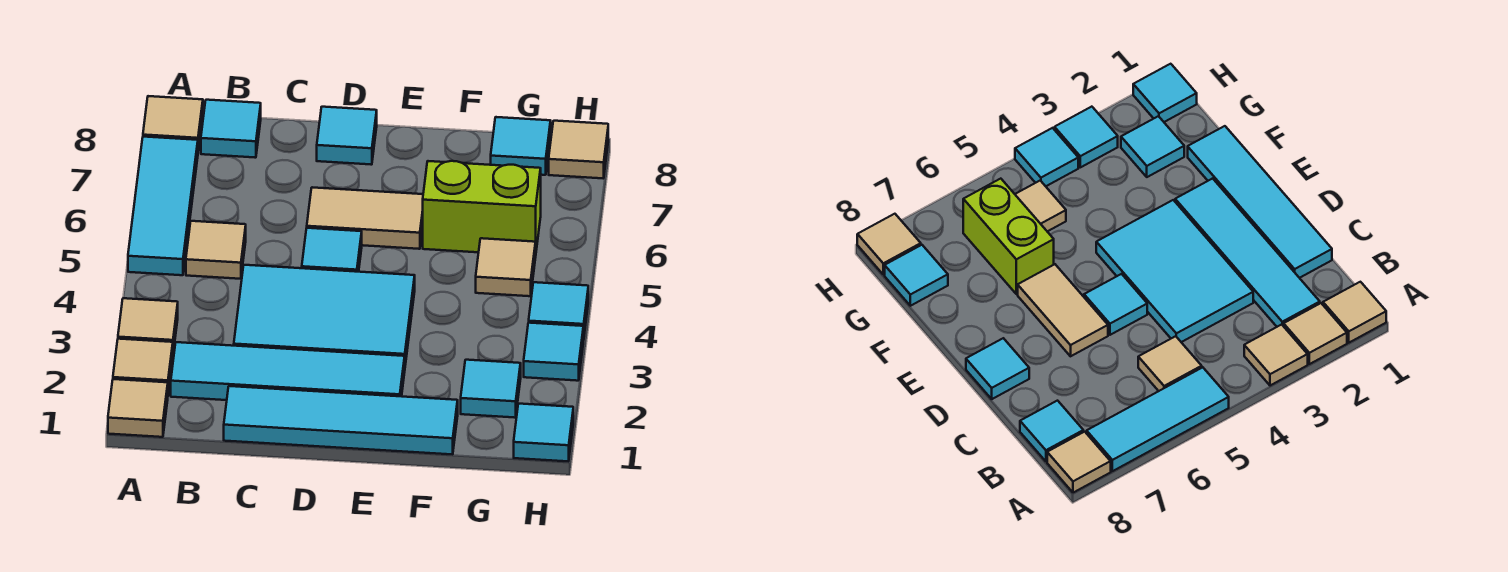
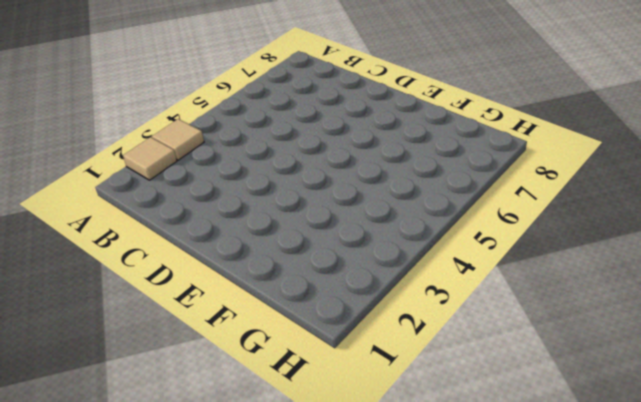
none -> tan tile A1 level 1
none -> cyan tile A5:A7 level 1
none -> tan tile A8 level 1

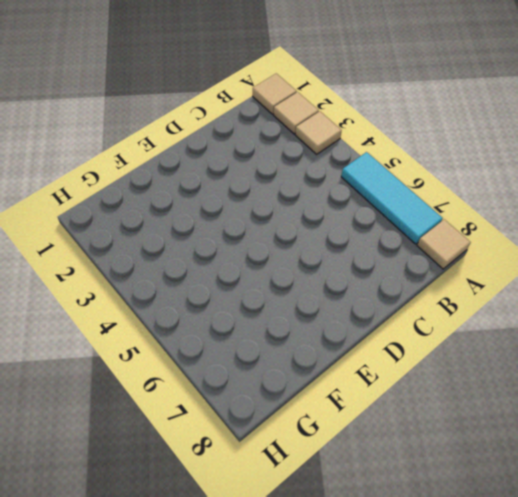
none -> cyan tile B2:E2 level 1
none -> tan tile B5 level 1
none -> cyan tile B8 level 1

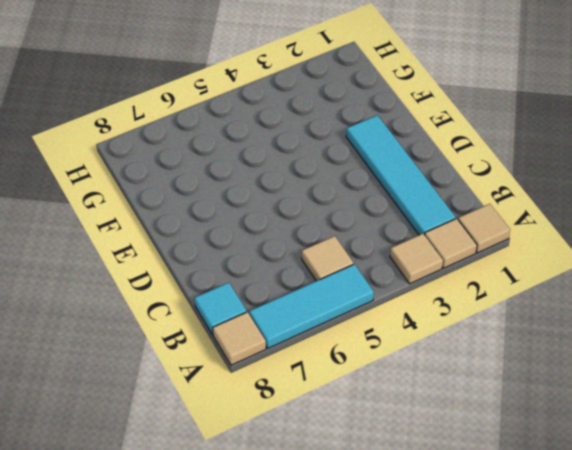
none -> cyan tile C1:F1 level 1
none -> cyan tile C3:E4 level 1
none -> cyan tile D5 level 1

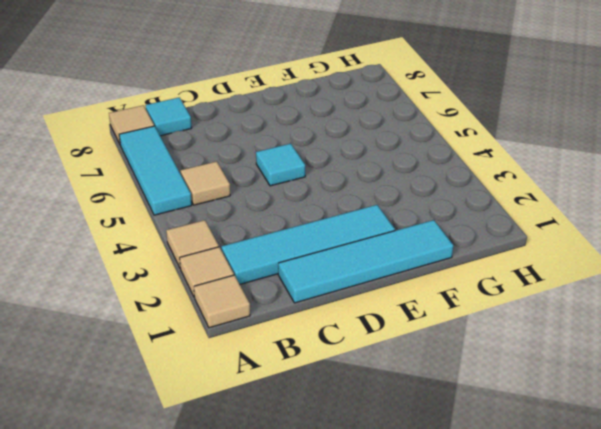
none -> cyan tile C3:E4 level 1
none -> tan tile D6:E6 level 1
none -> cyan tile D8 level 1

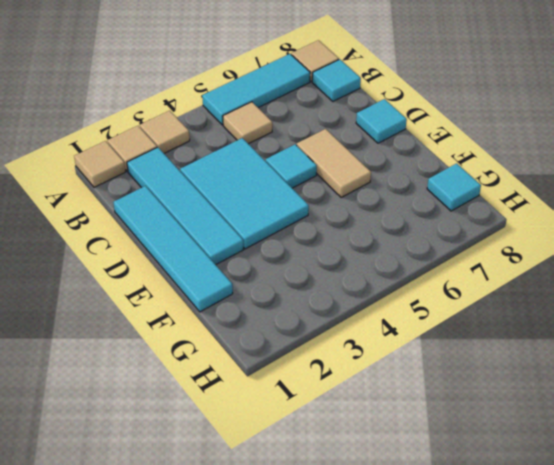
none -> lime brick F6:G6 level 1
none -> cyan tile G2 level 1
none -> tan tile G5 level 1

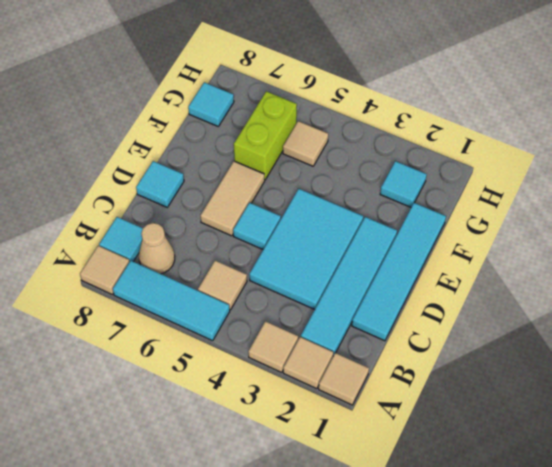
tan cone B7 level 1 -> none
none -> cyan tile H1 level 1
none -> cyan tile H3 level 1
none -> cyan tile H4 level 1

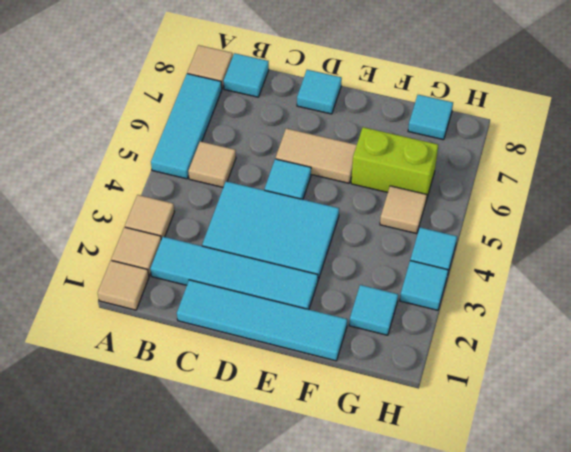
none -> cyan tile H1 level 1
none -> tan tile H8 level 1

